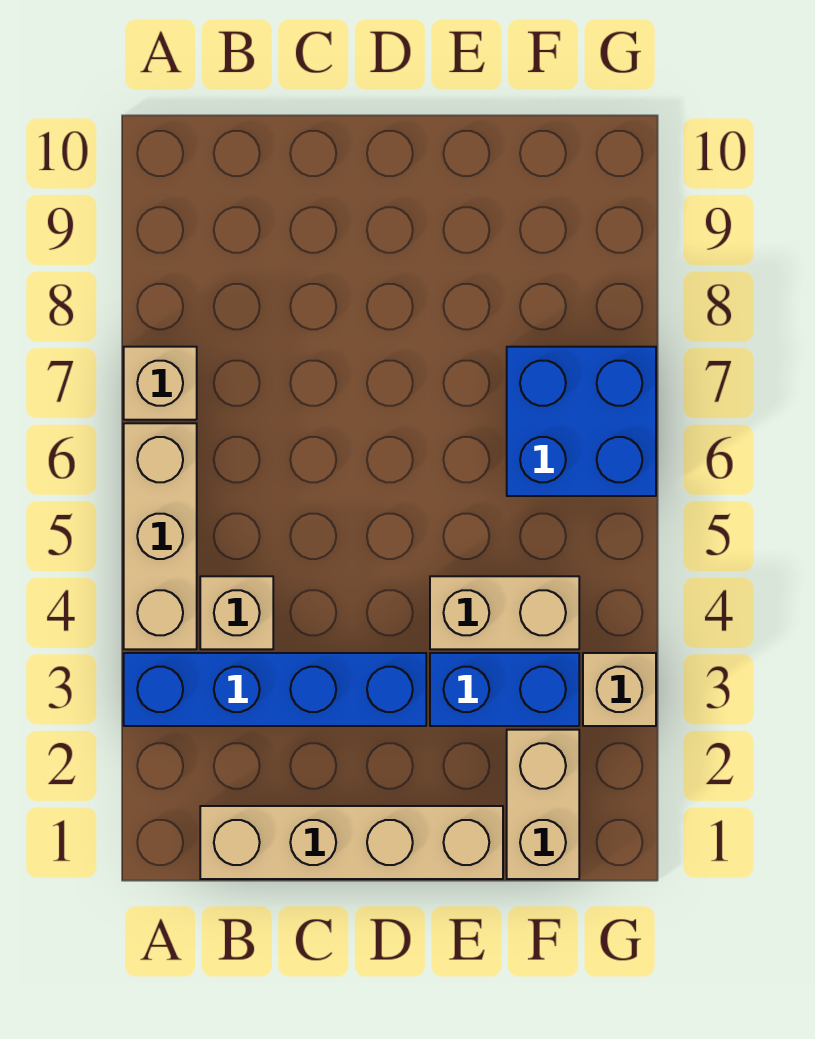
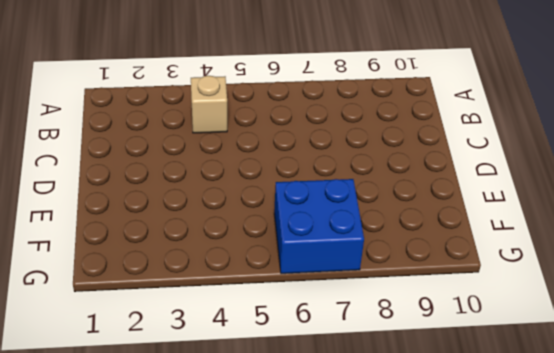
none -> blue brick A3:D3 level 1
none -> tan brick A4:A6 level 1

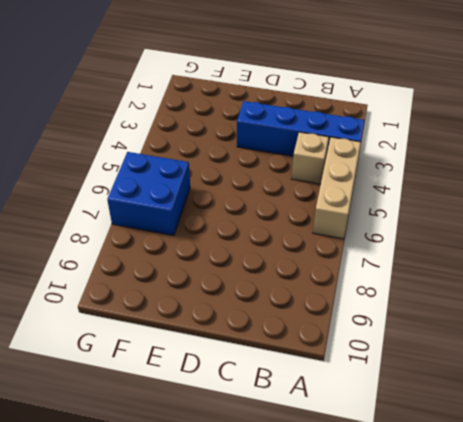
none -> tan brick A7 level 1
none -> tan brick B1:E1 level 1

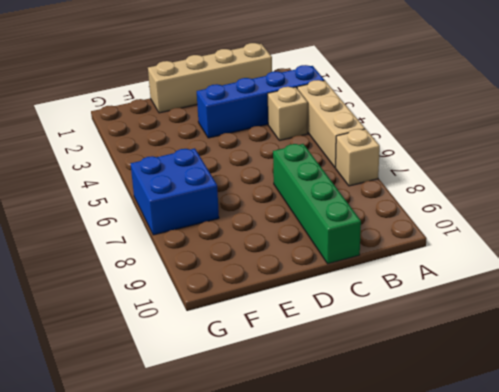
green brick C7:C10 level 1 -> none
none -> blue brick E3:F3 level 1
none -> tan brick E4:F4 level 1

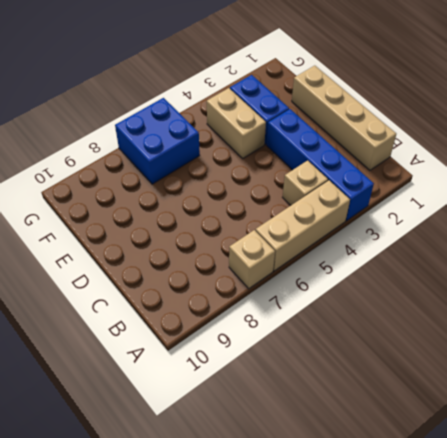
none -> tan brick F1:F2 level 1
none -> tan brick G3 level 1

